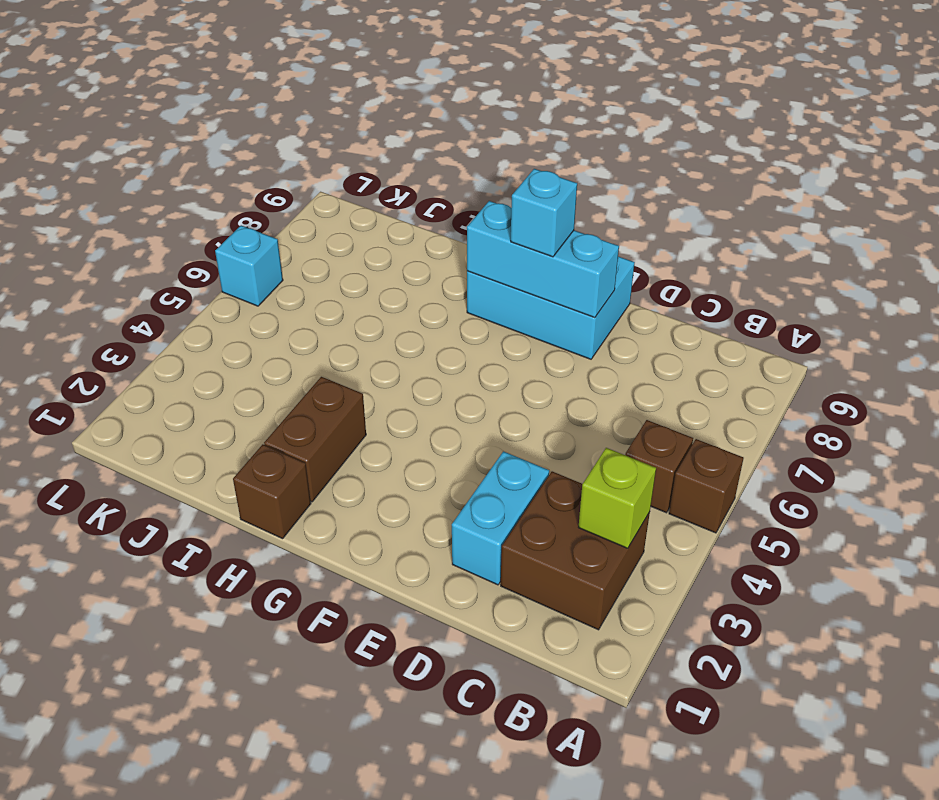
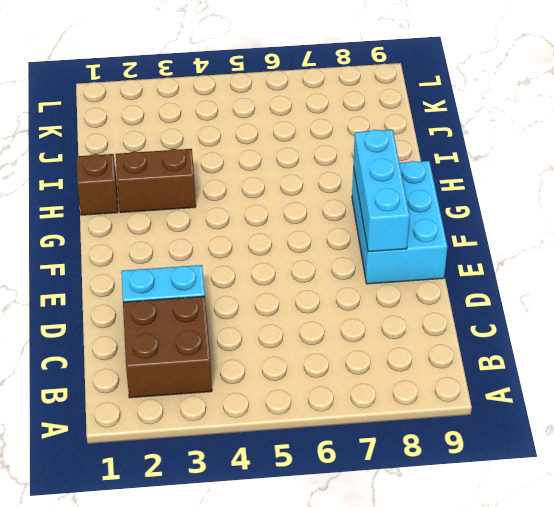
none -> brown brick A5 level 1
none -> brown brick B5 level 1

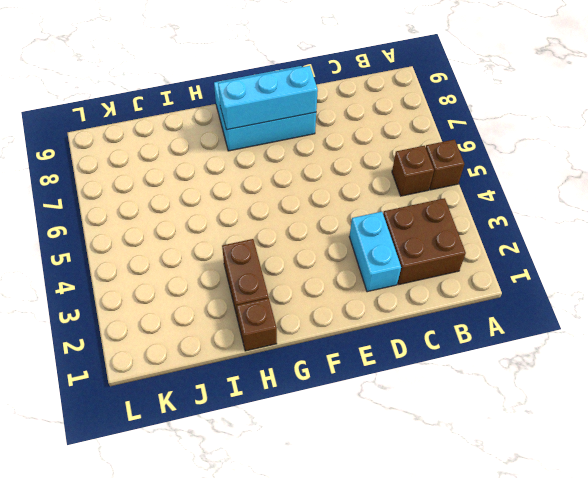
none -> cyan brick L6 level 1
none -> lime brick B3 level 2

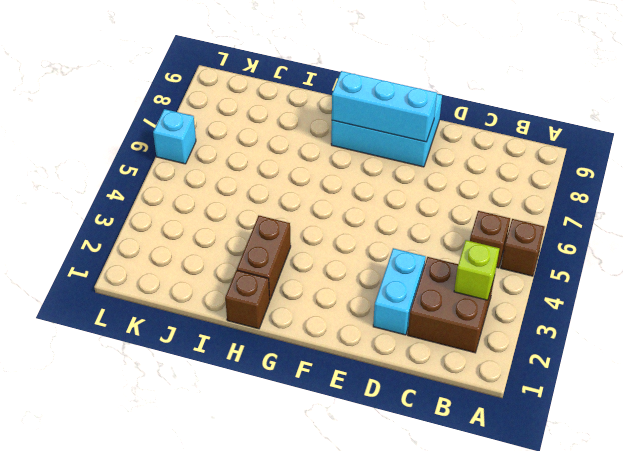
none -> cyan brick F8 level 3

